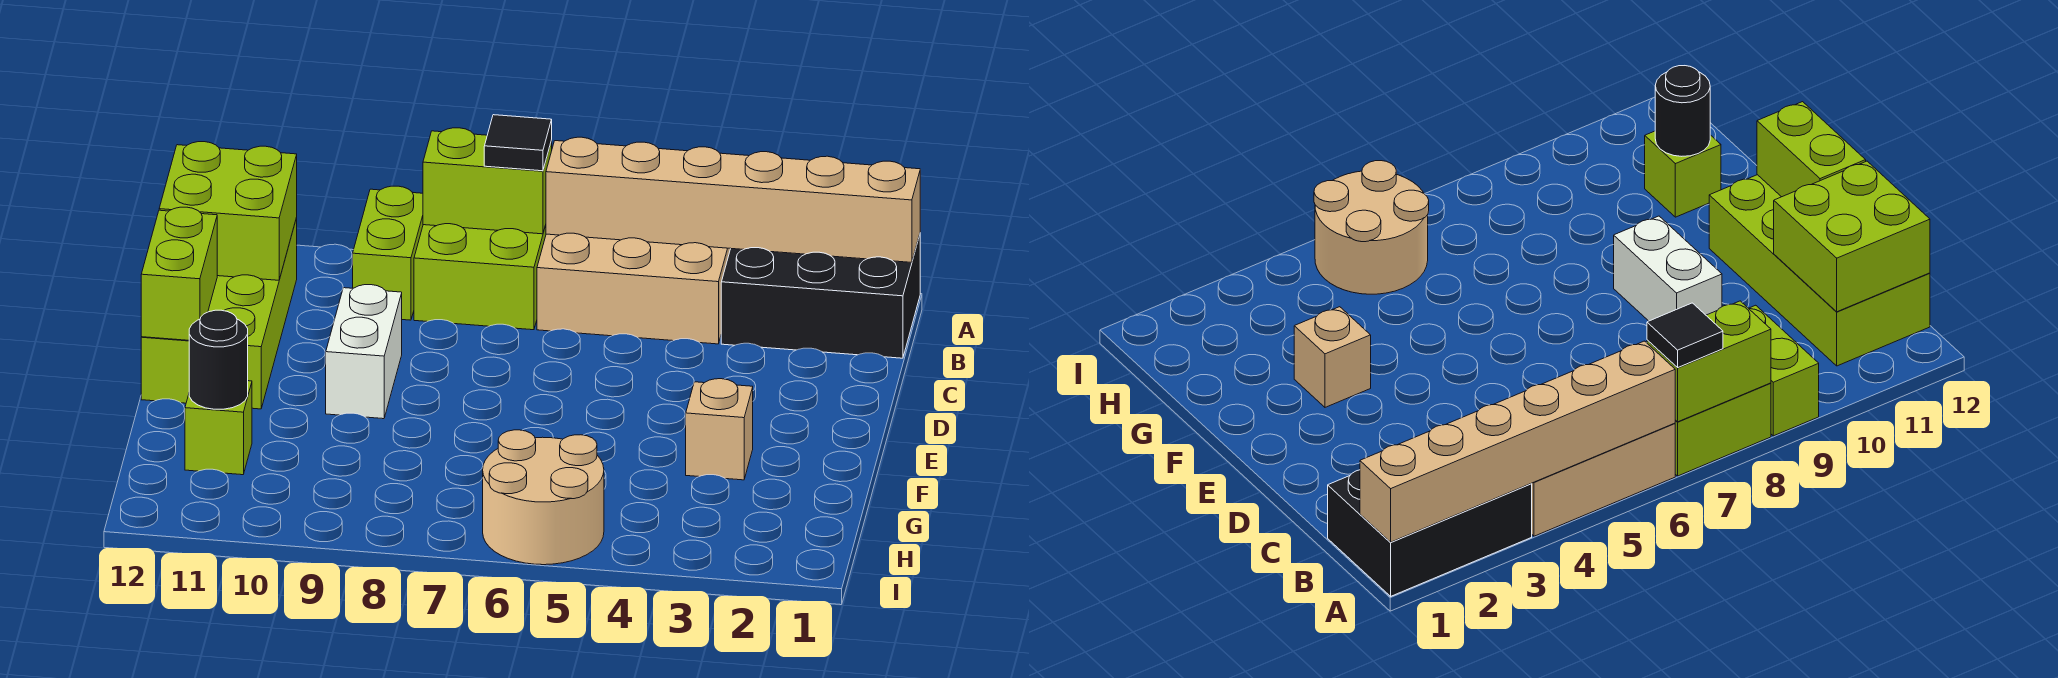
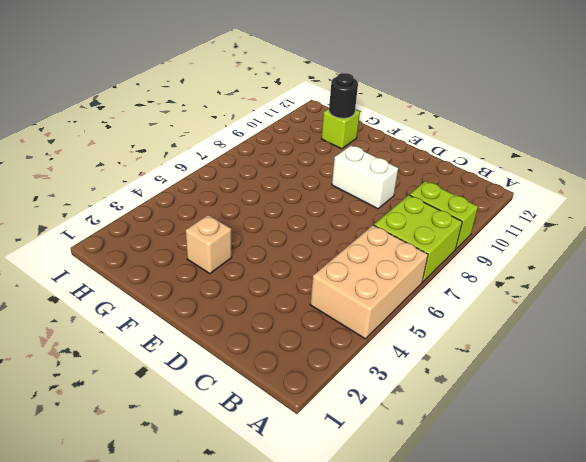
none -> black brick A1:B3 level 1
none -> lime brick B11:E12 level 1
none -> tan round brick H5:I6 level 1

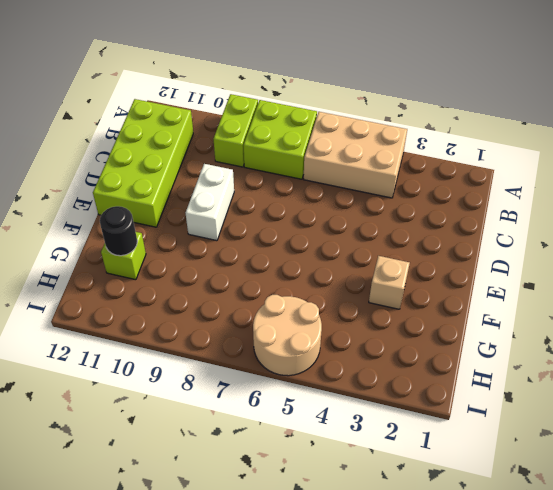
none -> black brick A1:B3 level 1
none -> tan brick A1:A6 level 2
none -> lime brick A7:A8 level 2

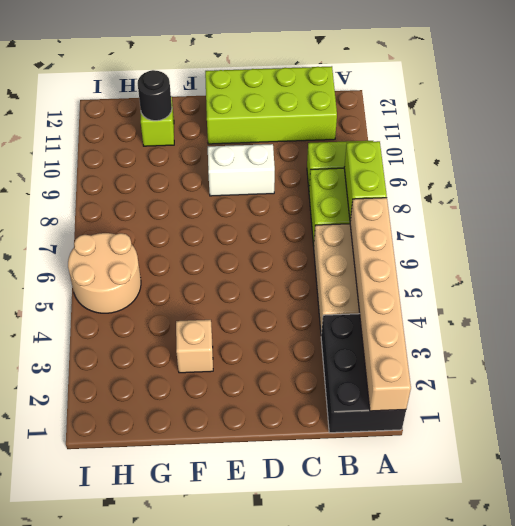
none -> lime brick B11:C12 level 2
none -> lime brick D12:E12 level 2
none -> black tile A7 level 3

